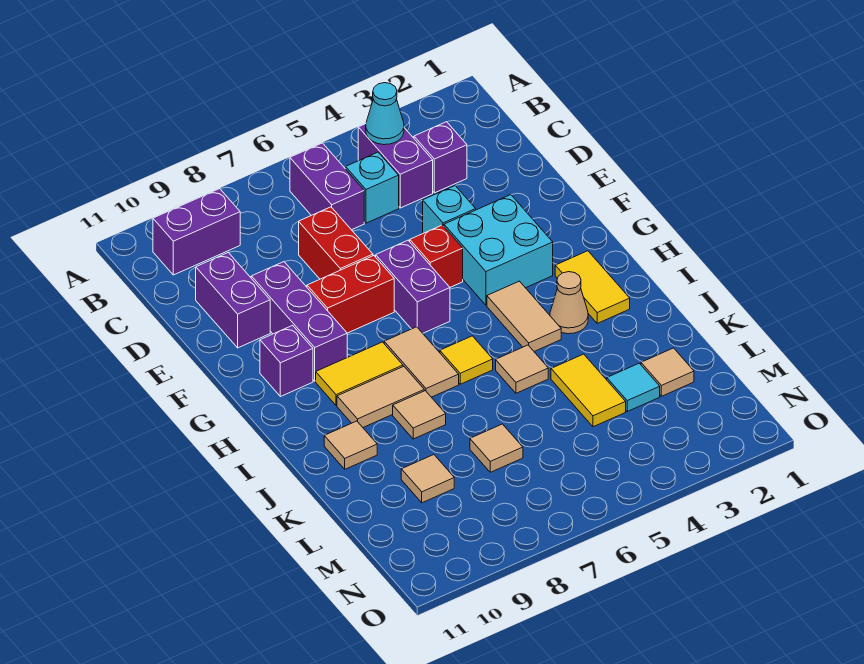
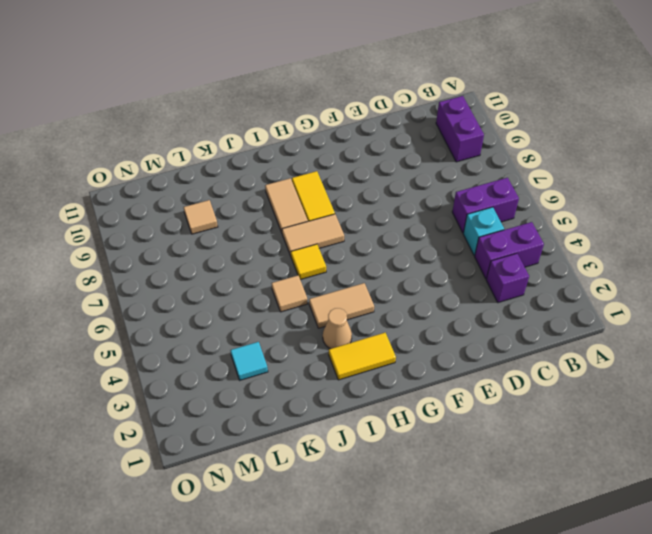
none -> red brick D7:E7 level 1
none -> purple brick D10:E10 level 1
none -> cyan brick E4 level 1
none -> purple brick E9:G9 level 1

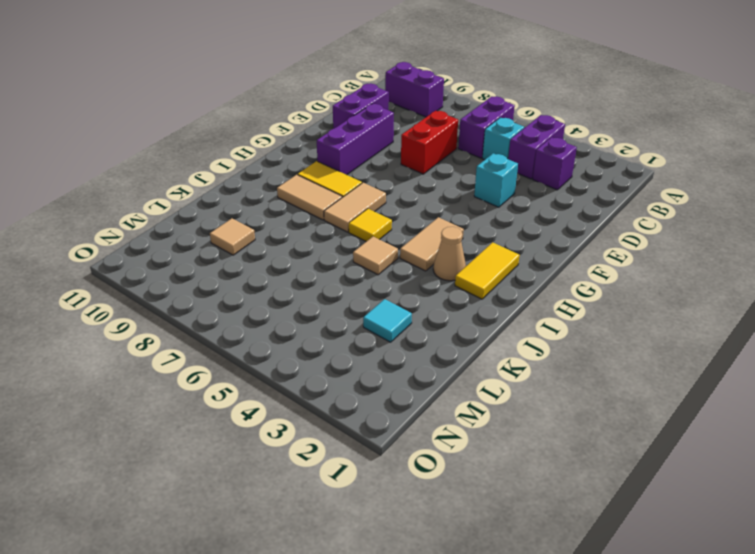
none -> cyan brick F3:G4 level 1
none -> red brick F5 level 1
none -> purple brick F6:G6 level 1
none -> red brick F7:F8 level 1

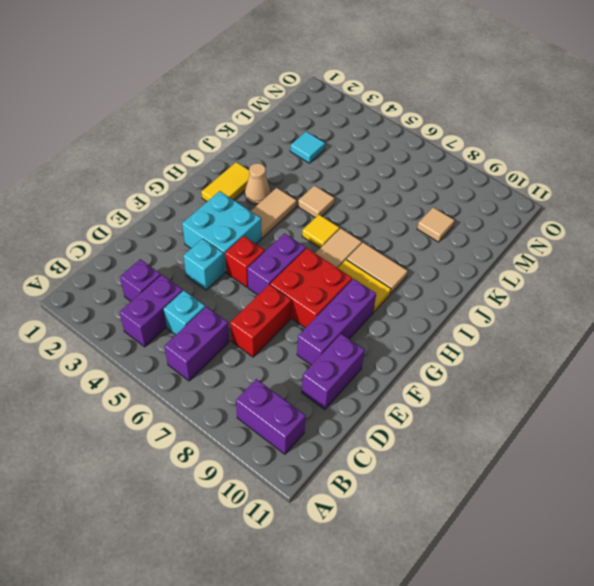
red brick F7:G8 level 1 -> red brick F7:F8 level 1
none -> purple brick G10 level 1
none -> tan tile J8 level 1
none -> tan tile J10 level 1
none -> yellow tile K4:L4 level 1

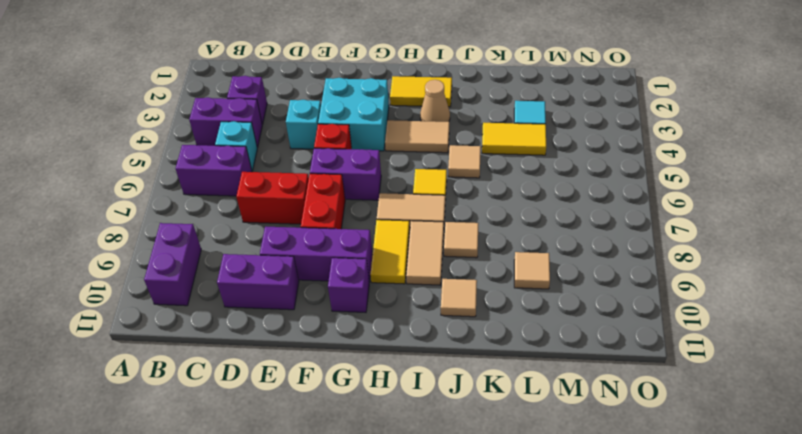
none -> tan tile L2 level 1
none -> tan tile L7 level 1
none -> cyan cone B4 level 2

